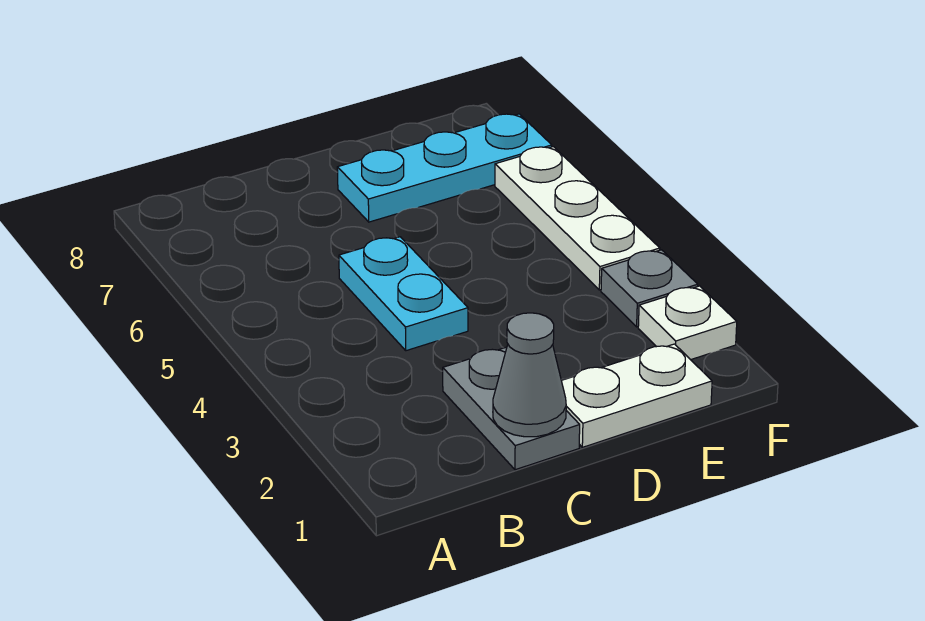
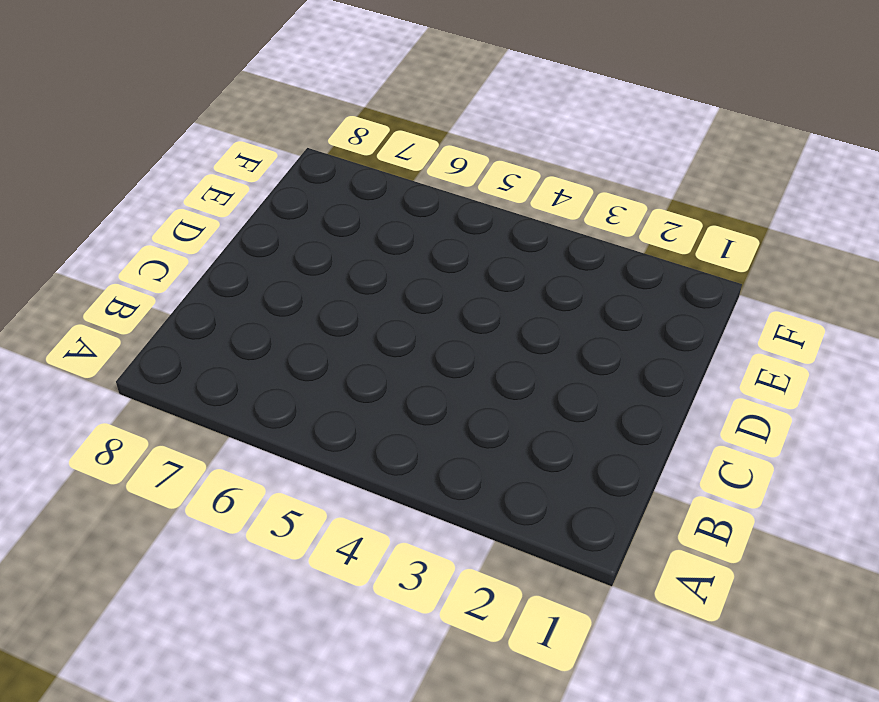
none -> grey plate C1:C2 level 1
none -> cyan plate C4:C5 level 1

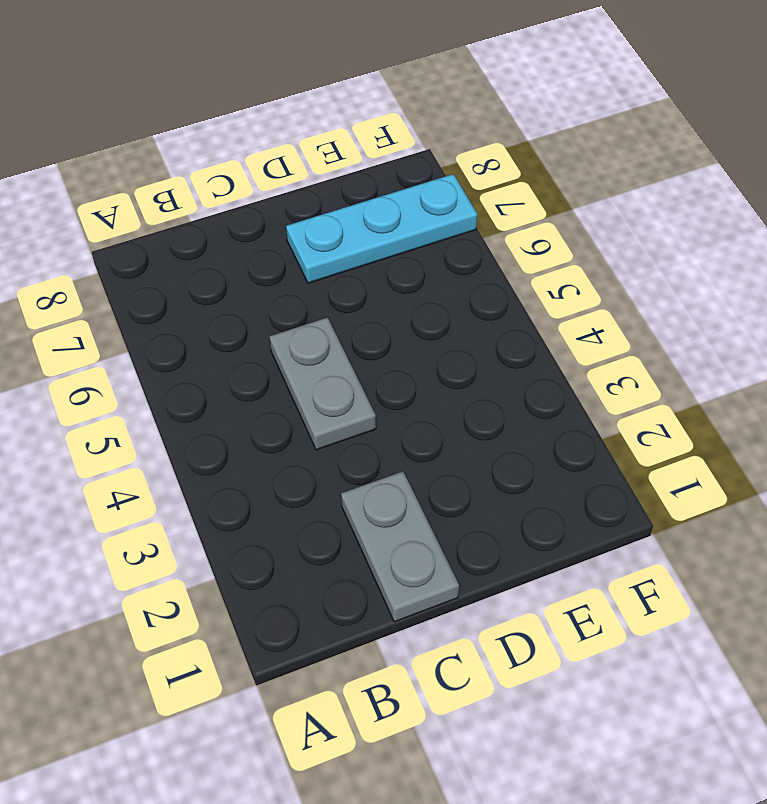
grey plate C4:C5 level 1 -> cyan plate C4:C5 level 1
none -> white plate D1:E1 level 1
none -> white plate F2 level 1

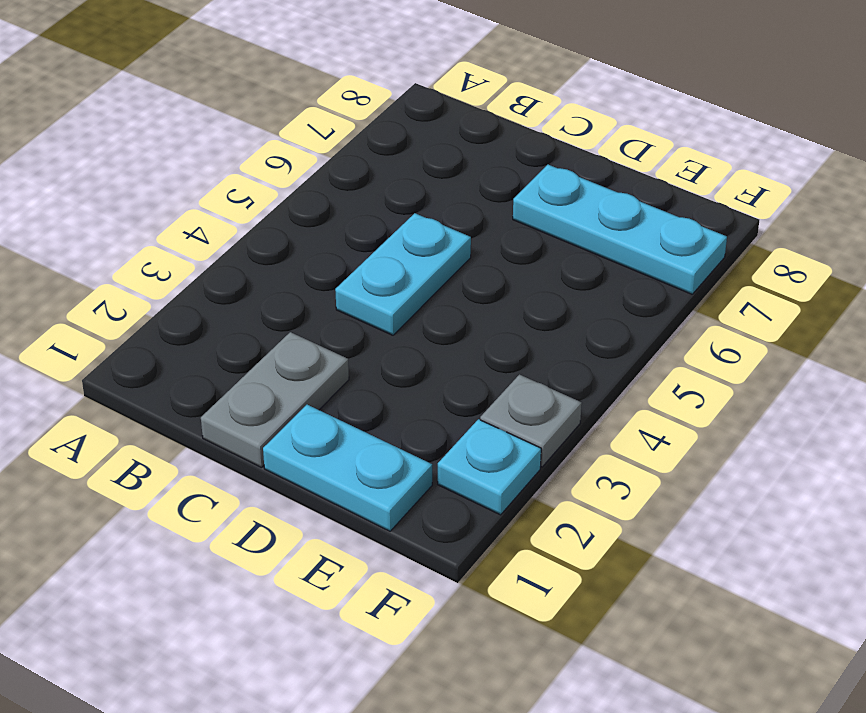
cyan plate D1:E1 level 1 -> white plate D1:E1 level 1
cyan plate F2 level 1 -> white plate F2 level 1
none -> white plate F4:F6 level 1
none -> grey cone C1 level 2

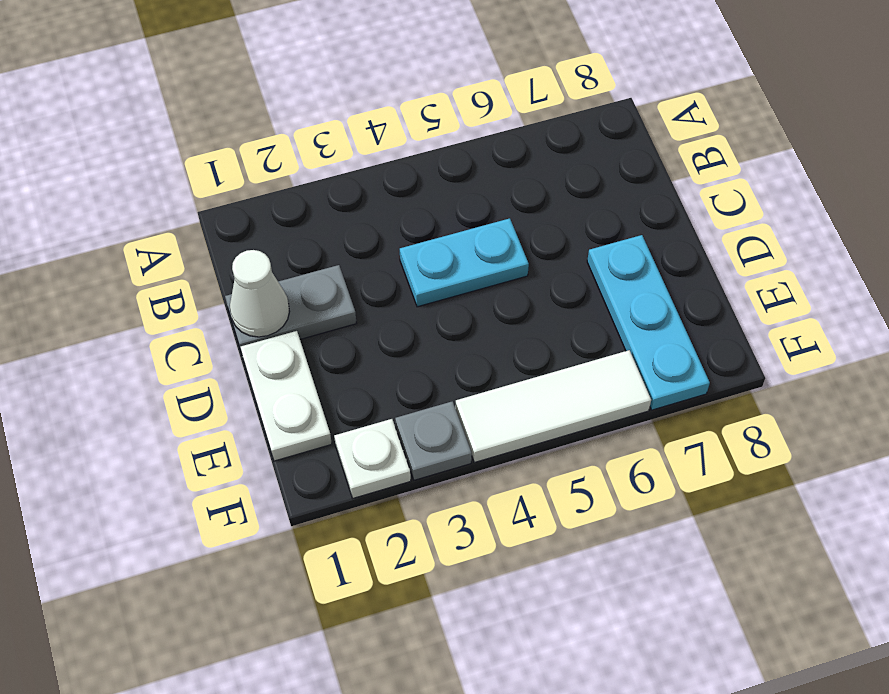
white cone C1 level 2 -> grey cone C1 level 2
white tile F4:F6 level 1 -> white plate F4:F6 level 1

